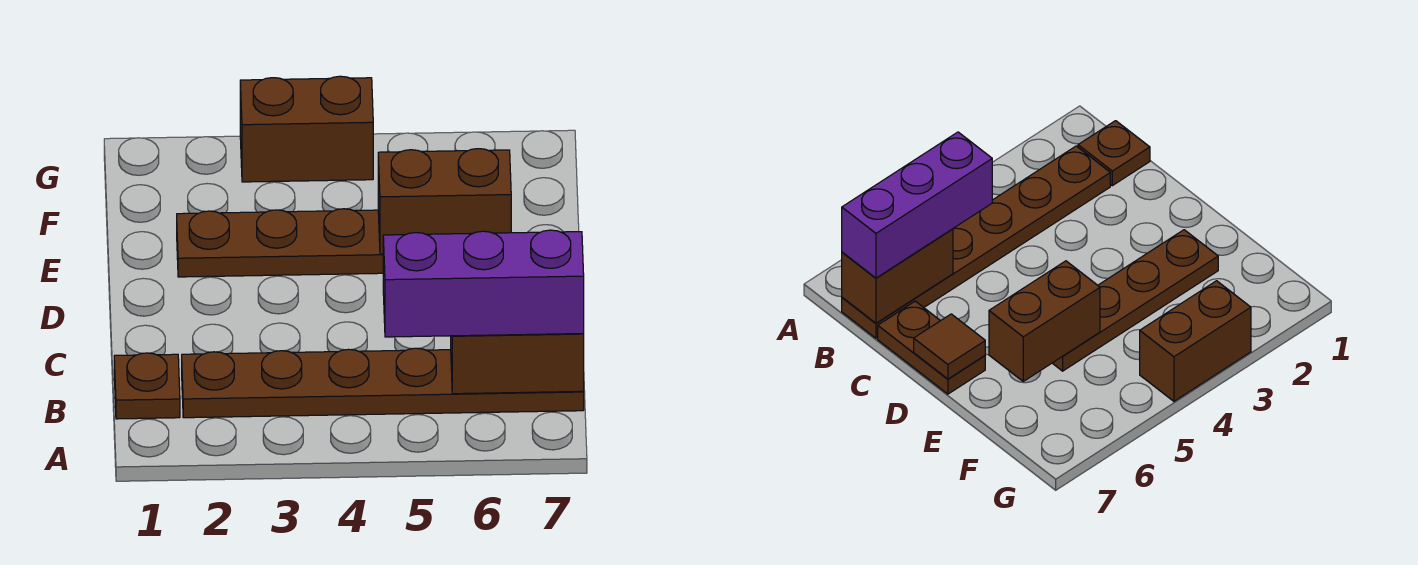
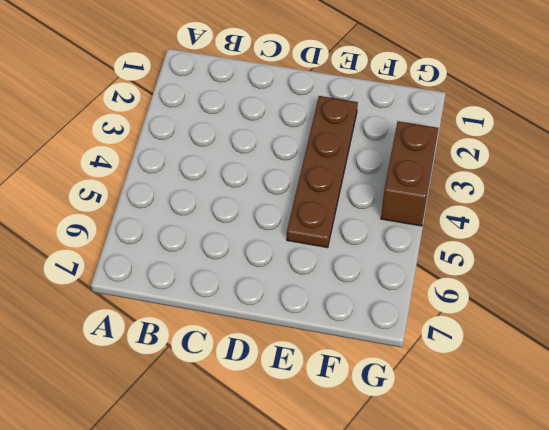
none -> brown plate B1 level 1
none -> brown plate B2:B7 level 1

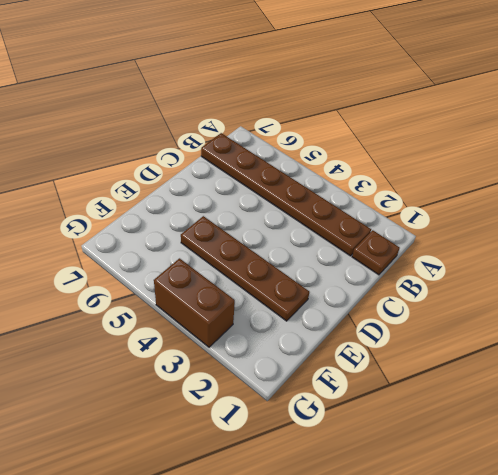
none -> brown plate C7:D7 level 1
none -> brown brick B6:B7 level 2

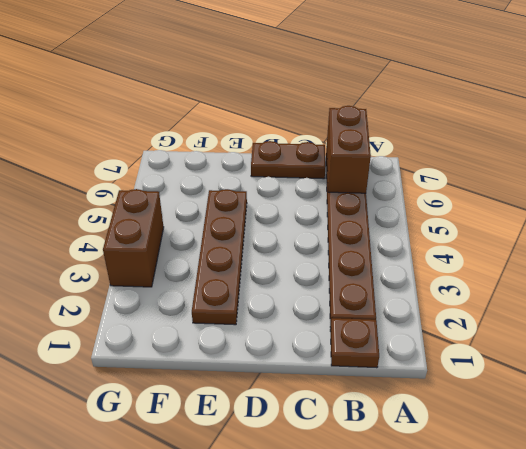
none -> brown tile D7 level 2
none -> brown brick E5:E6 level 2

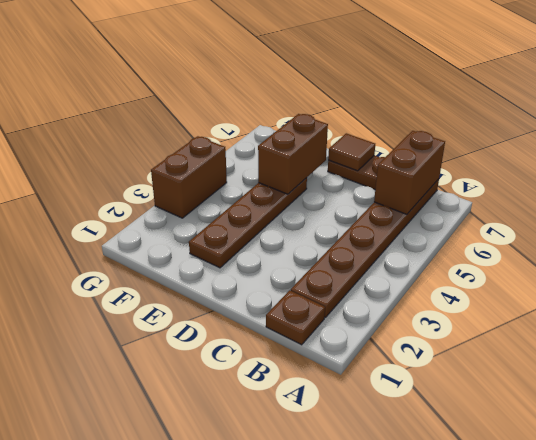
none -> purple brick B5:B7 level 3

